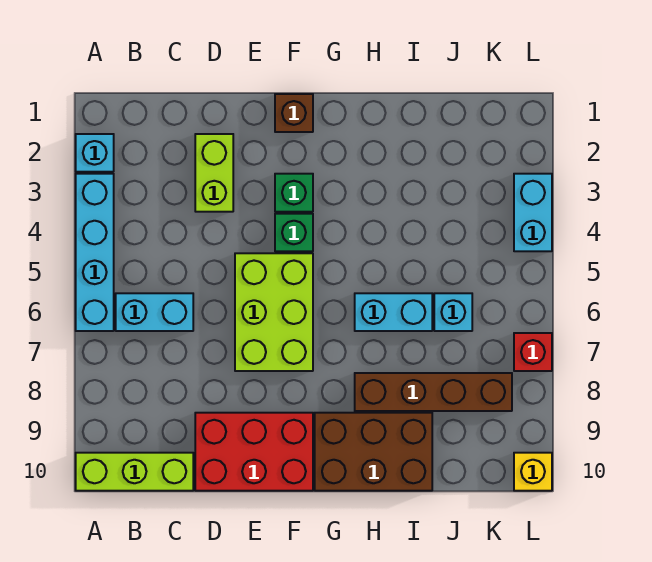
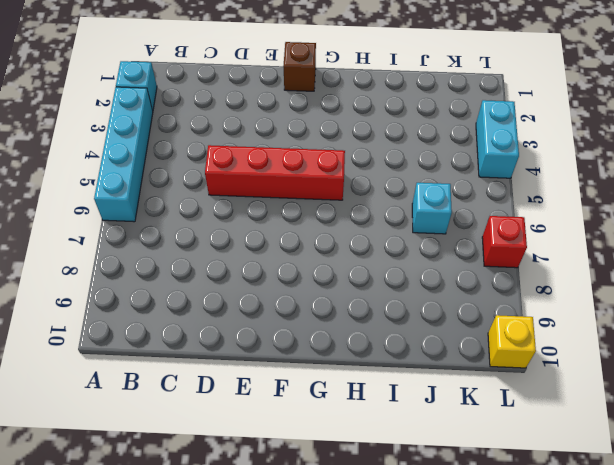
red brick D5:G5 level 1 -> lime brick E5:F7 level 1
none -> lime brick A10:C10 level 1
none -> cyan brick B6:C6 level 1
none -> lime brick D2:D3 level 1

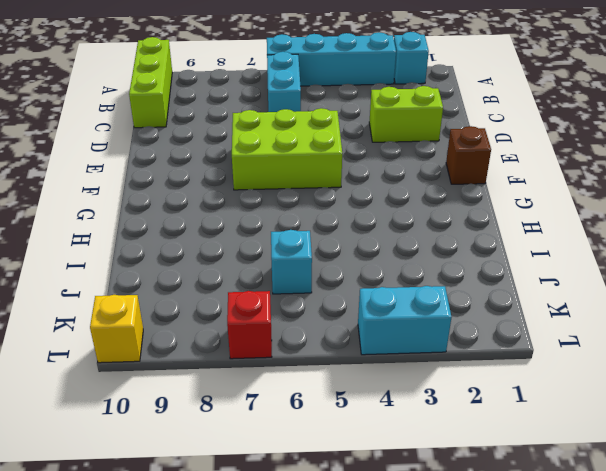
none -> red brick D9:F10 level 1
none -> green brick F3 level 1
none -> green brick F4 level 1

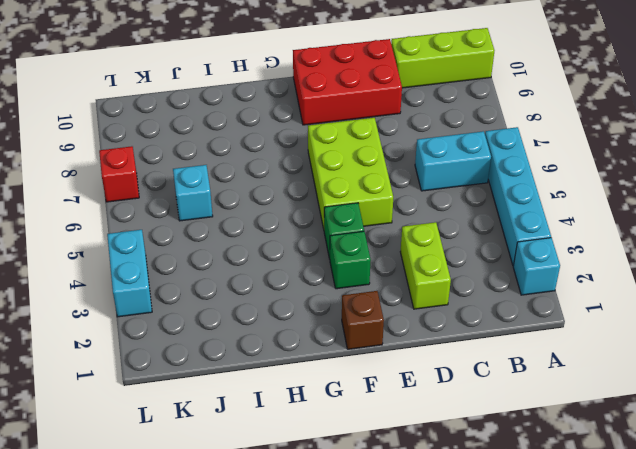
none -> brown brick G9:I10 level 1
none -> cyan brick H6:I6 level 1
none -> brown brick H8:K8 level 1

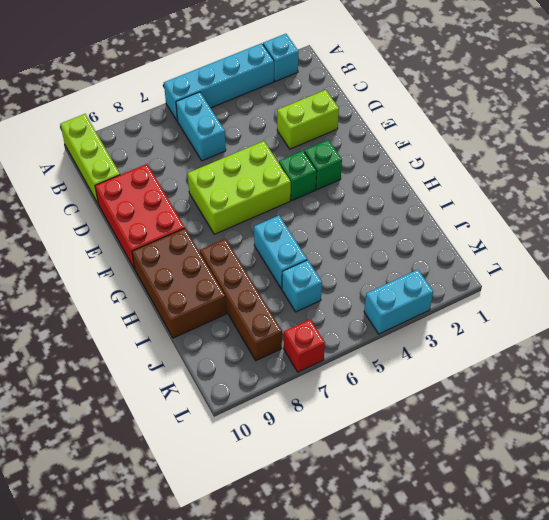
none -> brown brick F1 level 1
none -> yellow brick L10 level 1

